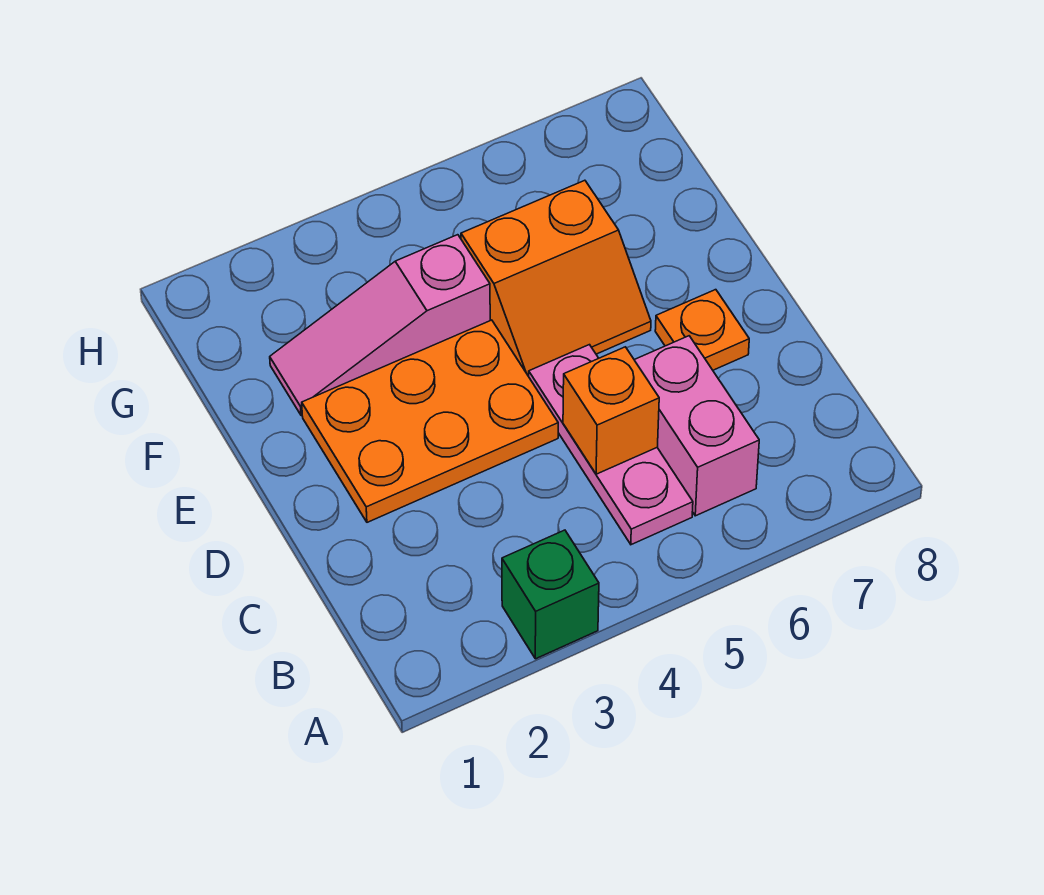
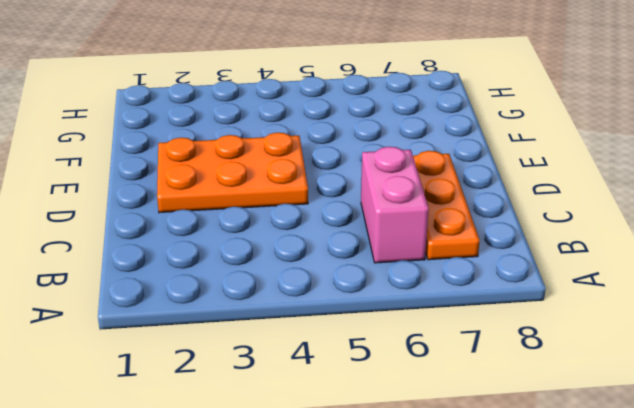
orange plate B7:D7 level 1 -> orange plate D7 level 1
none -> green brick A3 level 1
none -> pink plate B5:D5 level 1

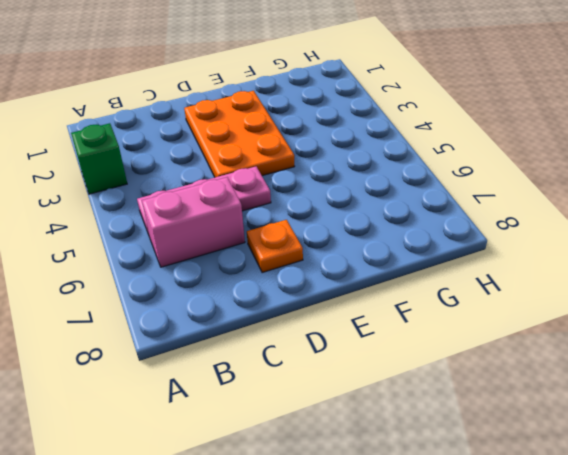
none -> orange slope E5:F6 level 1 top F
none -> pink slope F2:F4 level 1 top 4

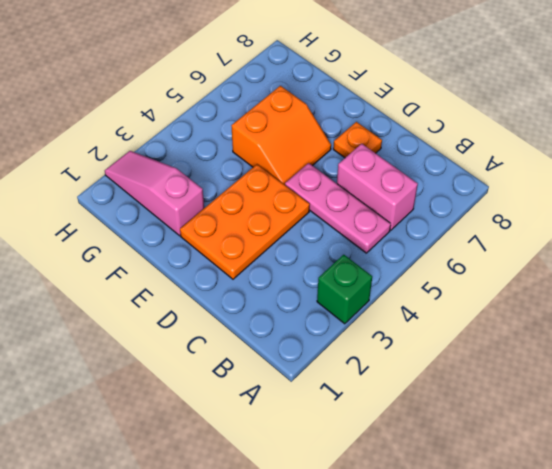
pink slope F2:H2 level 1 top F -> pink slope F2:F4 level 1 top 4
none -> orange brick C5 level 2

